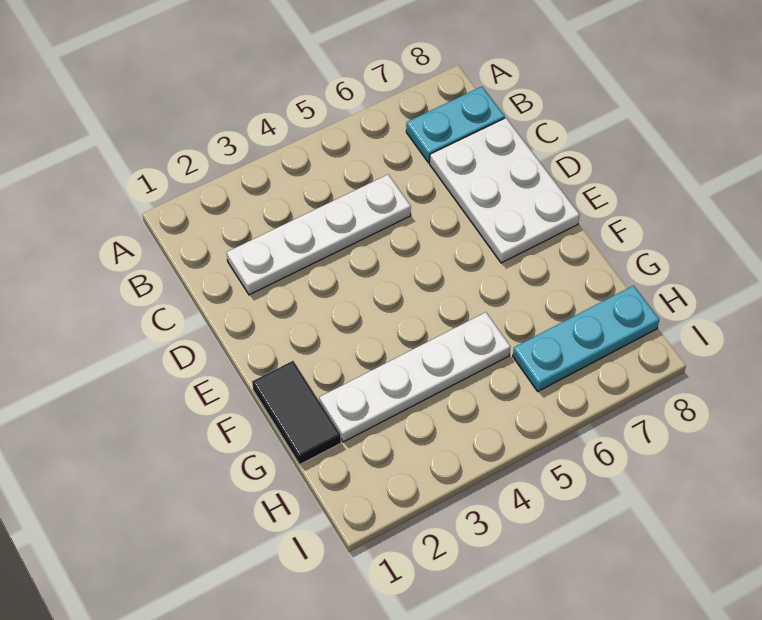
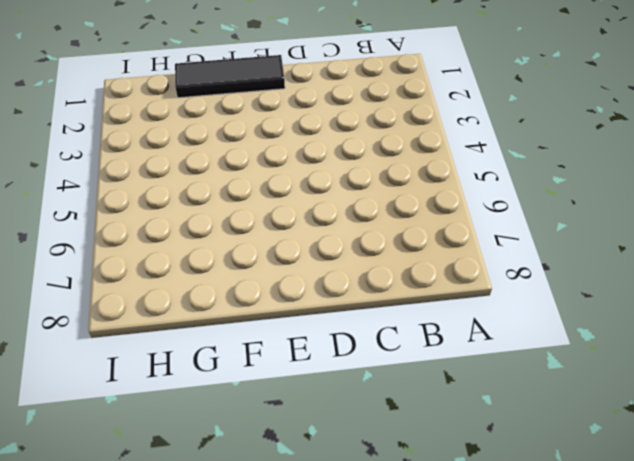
black tile E1:G1 level 1 -> black tile F1:G1 level 1
none -> cyan plate B7:B8 level 1
none -> white plate C2:C5 level 1

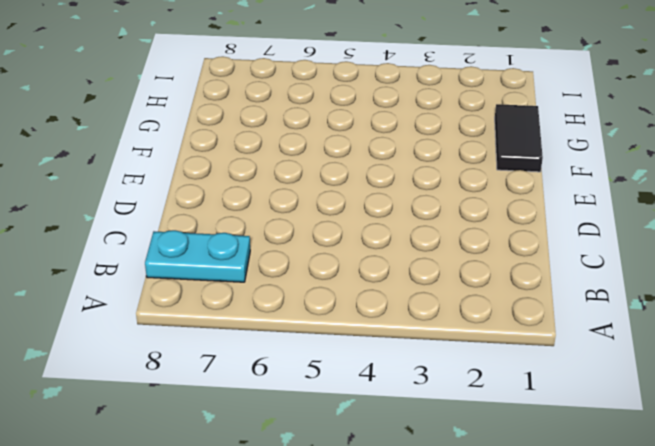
none -> white plate C2:C5 level 1
none -> white plate C7:E8 level 1

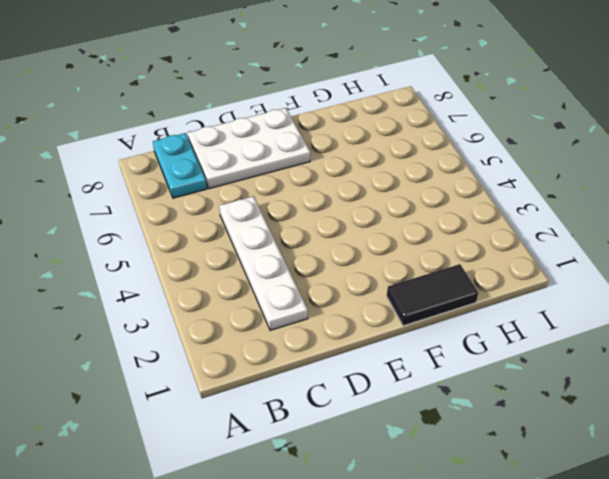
none -> white plate G2:G5 level 1
none -> cyan plate H6:H8 level 1

